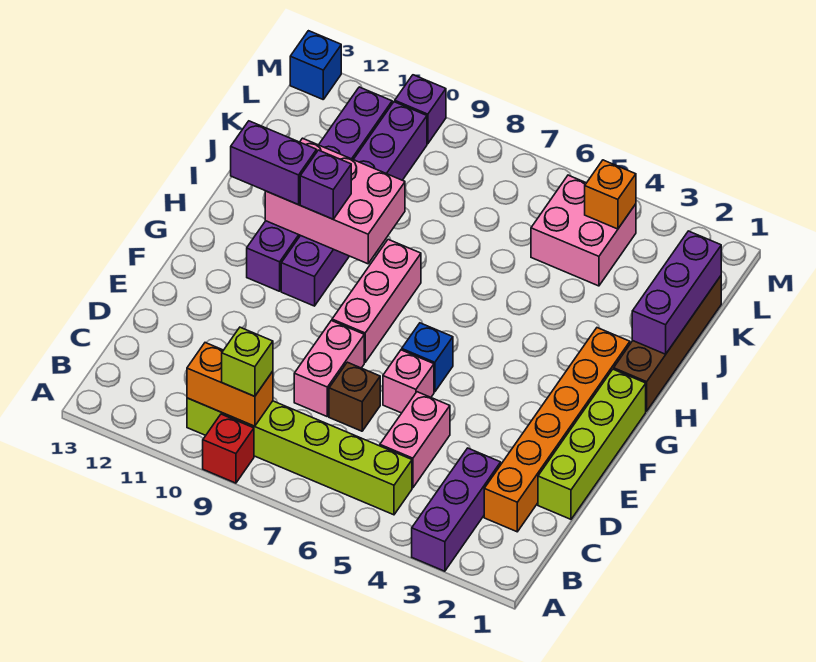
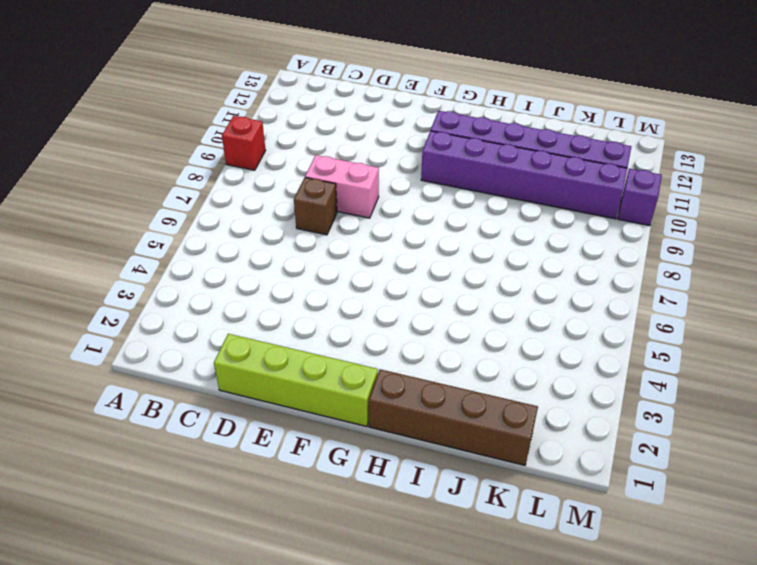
none -> purple brick A3:C3 level 1
none -> lime brick B5:B10 level 1
none -> orange brick C2:H2 level 1

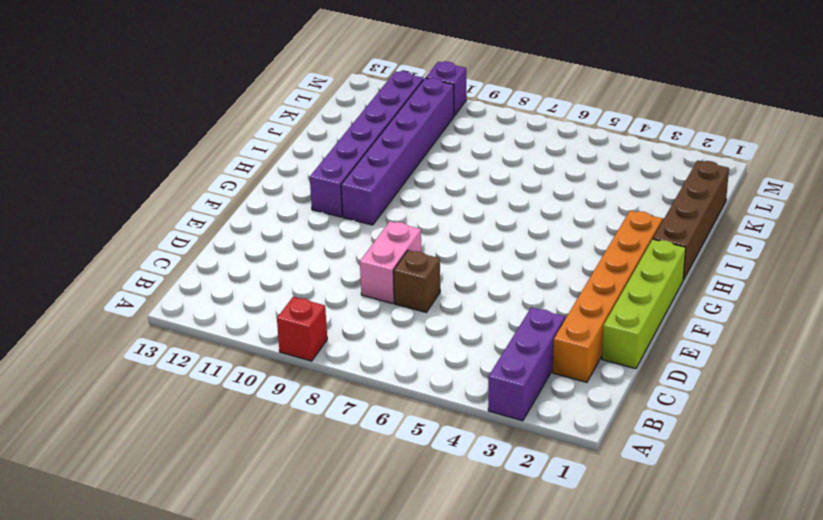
none -> lime brick B5:B10 level 1
none -> pink brick C5:D5 level 1
none -> pink brick E6 level 1

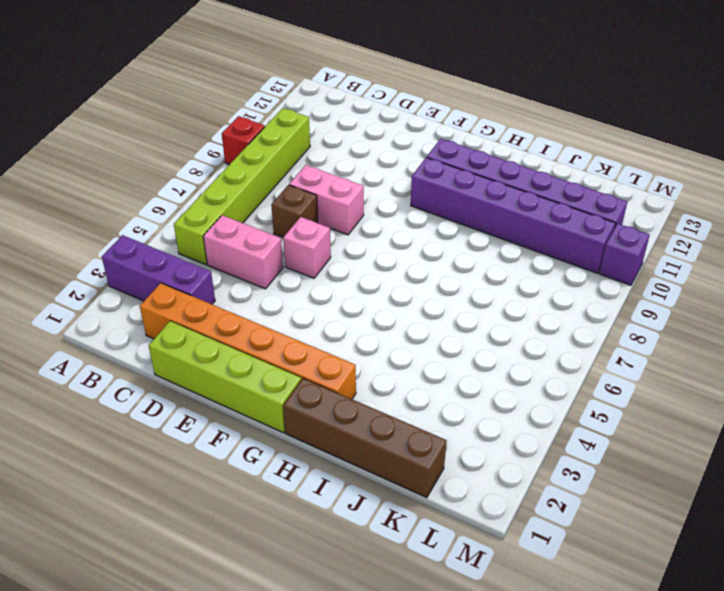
none -> blue brick F6 level 1
none -> pink brick F8:H8 level 1
none -> pink brick K4:L5 level 1

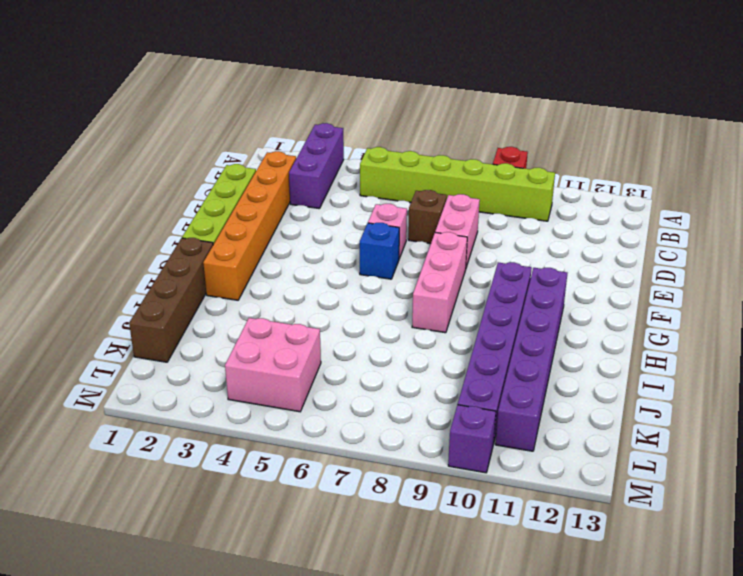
none -> pink brick C5:D5 level 1
none -> blue brick M13 level 1
none -> orange brick B9:B10 level 2

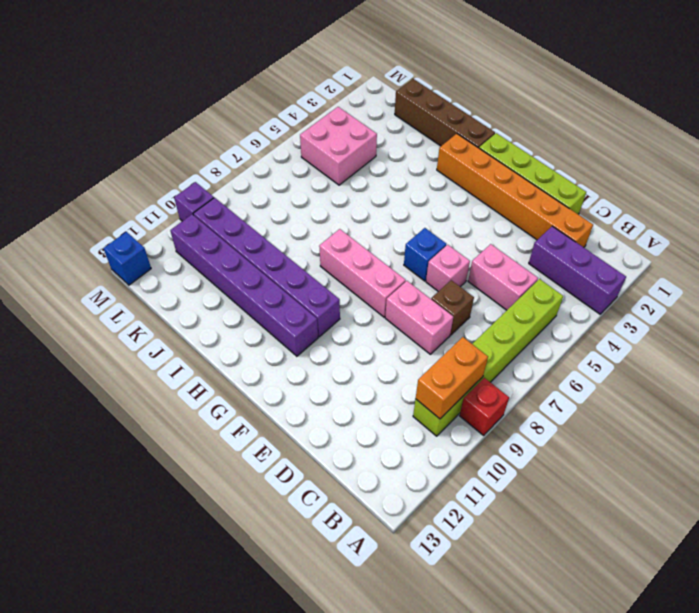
none -> pink brick H9:I11 level 2
none -> purple brick I1:K1 level 2
none -> orange brick L4 level 2

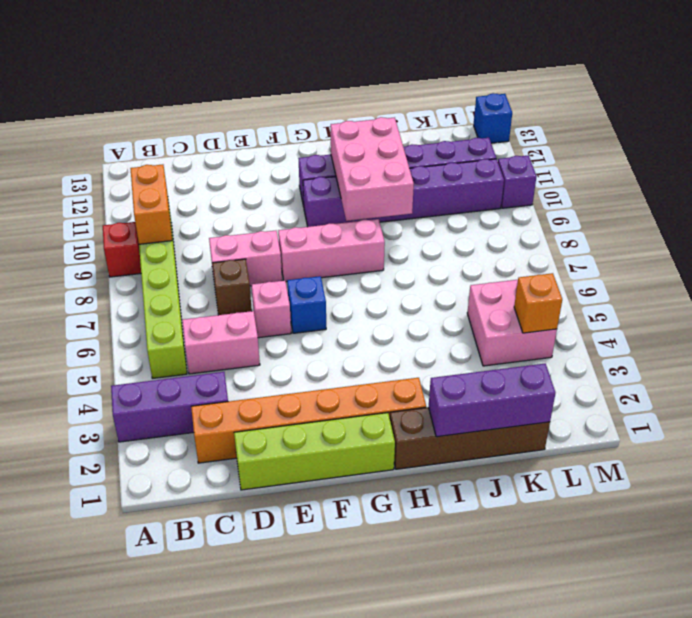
none -> lime brick B9 level 3
none -> purple brick H10 level 3
none -> purple brick H11:H12 level 3

